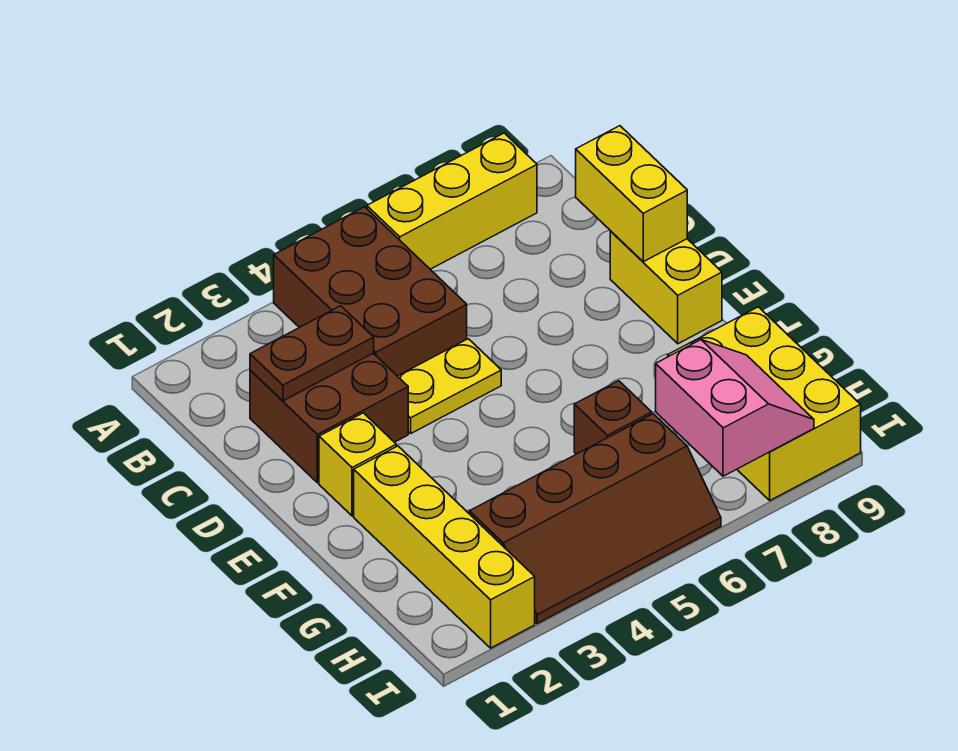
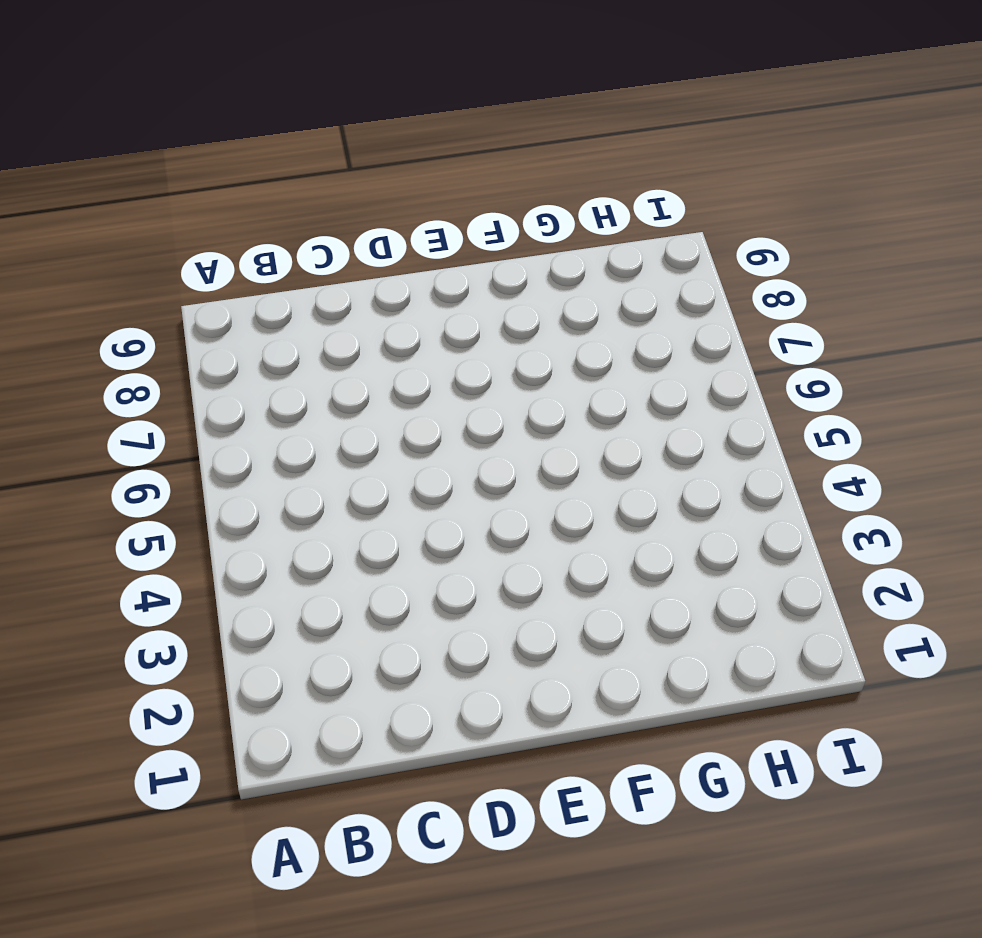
none -> brown brick A4:C5 level 1
none -> yellow brick A6:A8 level 1
none -> brown brick C2:D3 level 1

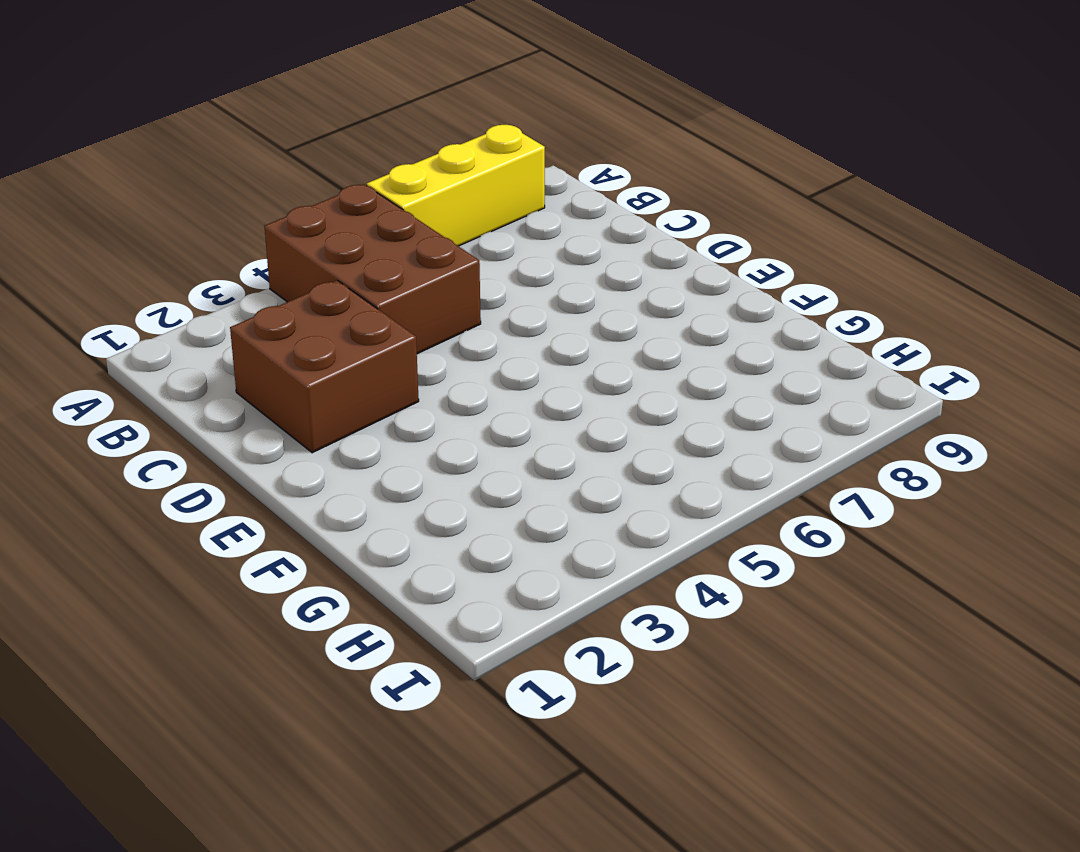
none -> yellow plate D4:D5 level 1
none -> yellow brick D9:E9 level 1
none -> yellow brick E2 level 1

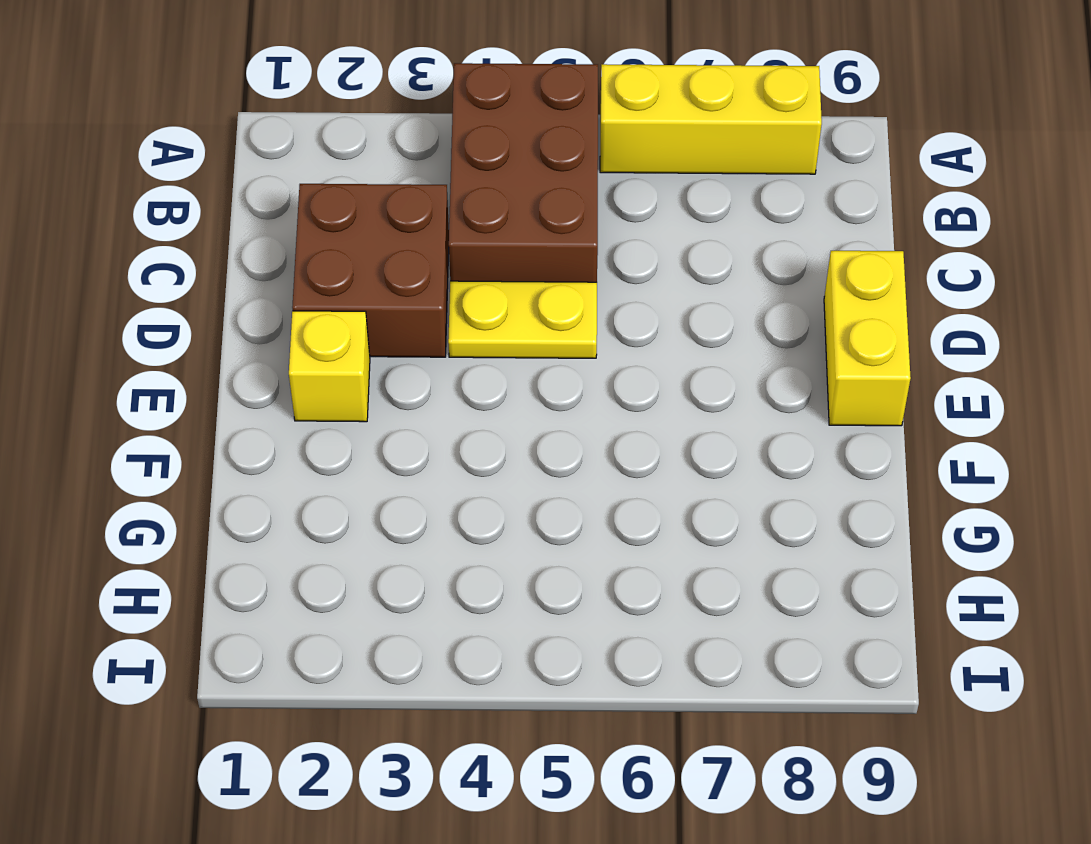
none -> yellow brick F2:I2 level 1
none -> brown brick G6 level 1
none -> yellow brick G8:I9 level 1

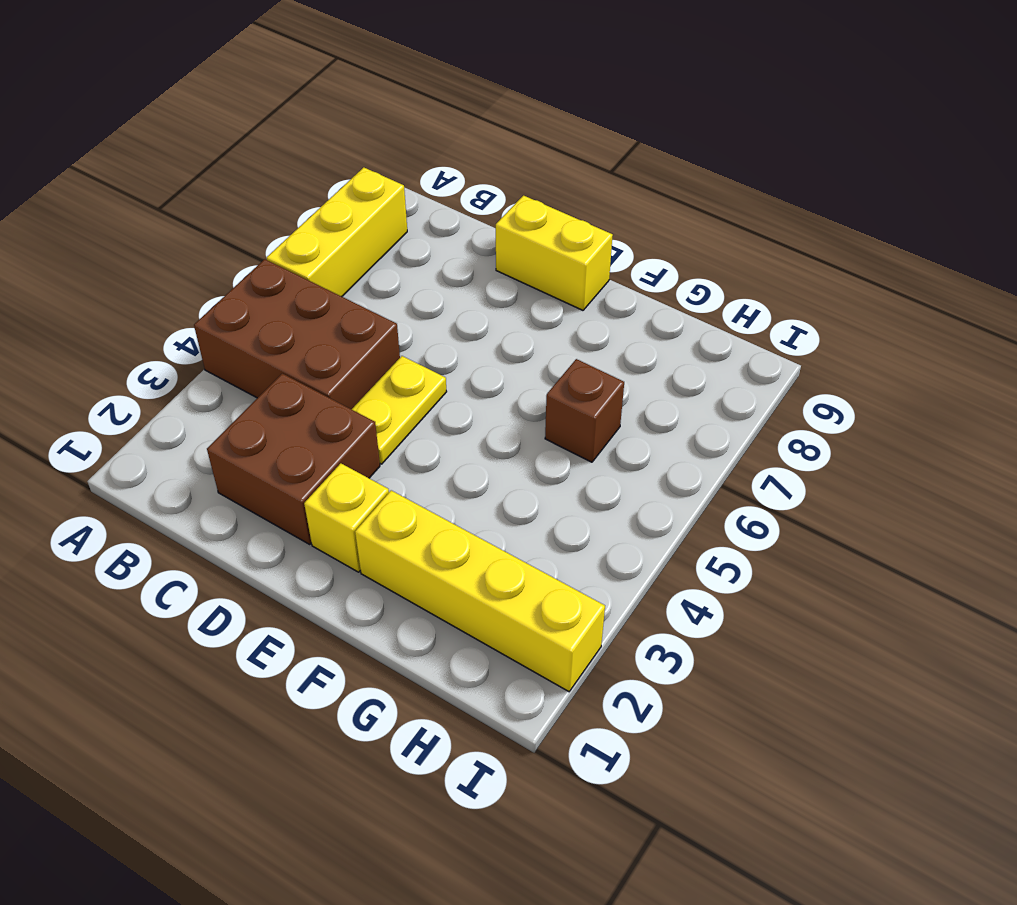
none -> yellow brick G8:I9 level 1
none -> brown slope H3:I6 level 1 top H
none -> brown plate C2:C3 level 2

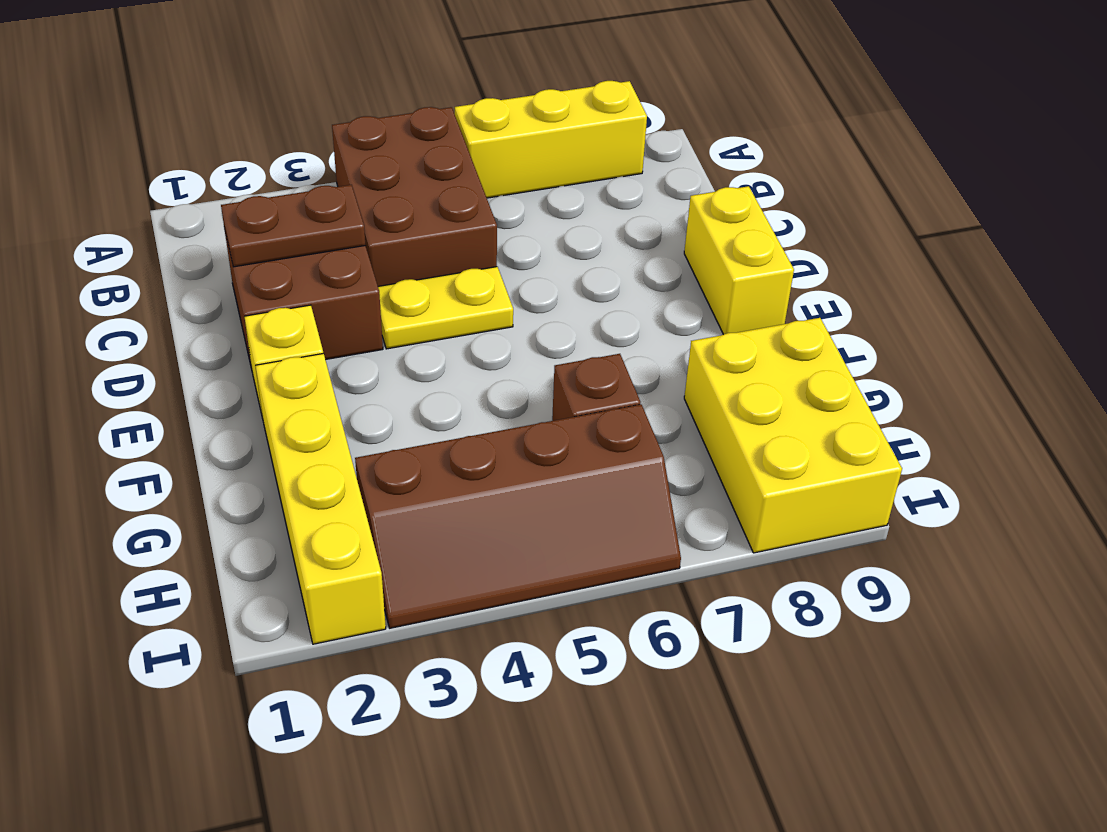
none -> yellow brick C9:D9 level 2
none -> pink slope H7:I8 level 2 top 7

